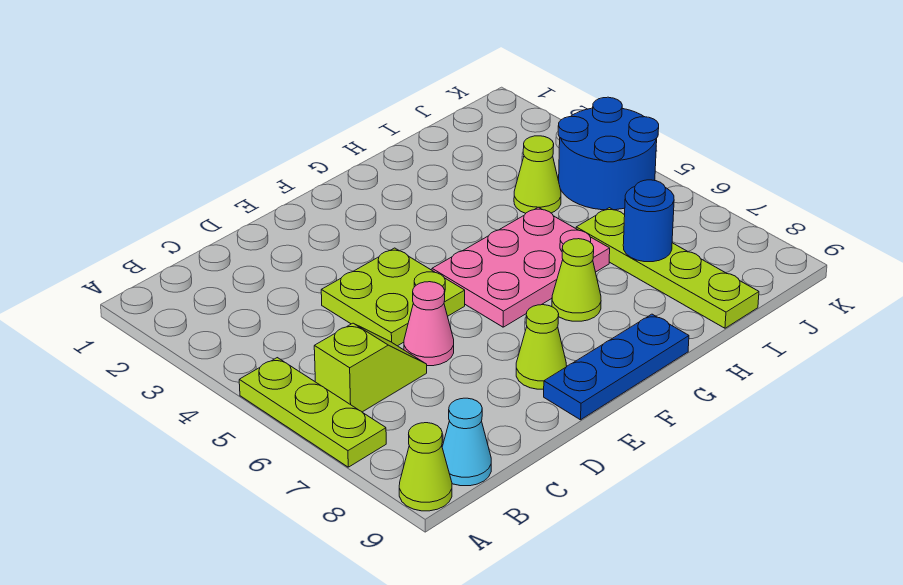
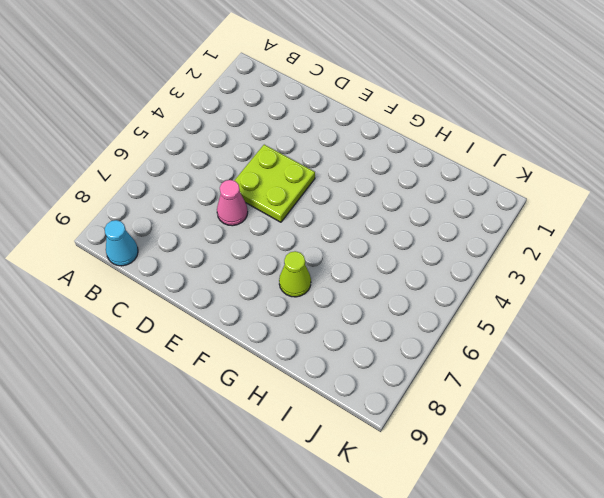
none -> lime plate A5:A7 level 1
none -> lime cone A9 level 1
none -> lime slope B6:C6 level 1 top B

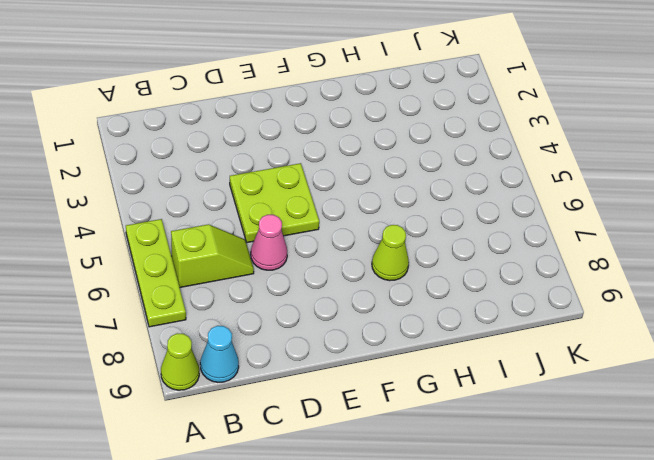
none -> lime cone E8 level 1
none -> blue plate E9:G9 level 1
none -> pink plate F5:H6 level 1

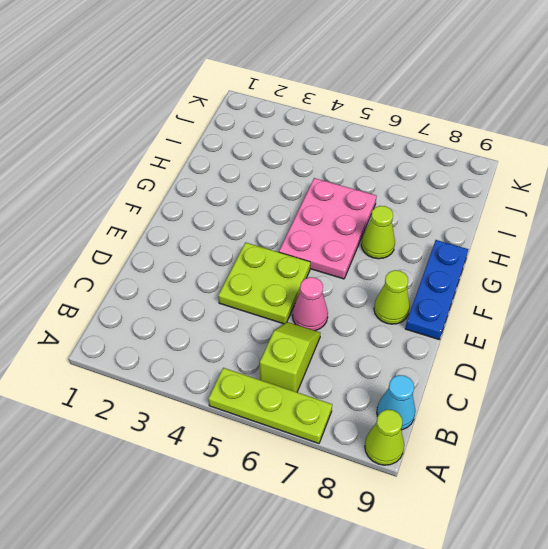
none -> lime cone I4 level 1
none -> lime plate I6:I9 level 1
none -> blue round brick J4:K5 level 1

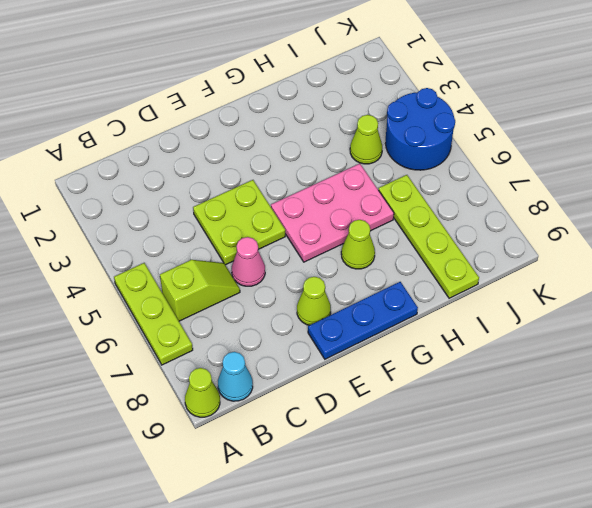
none -> blue round brick I7 level 2

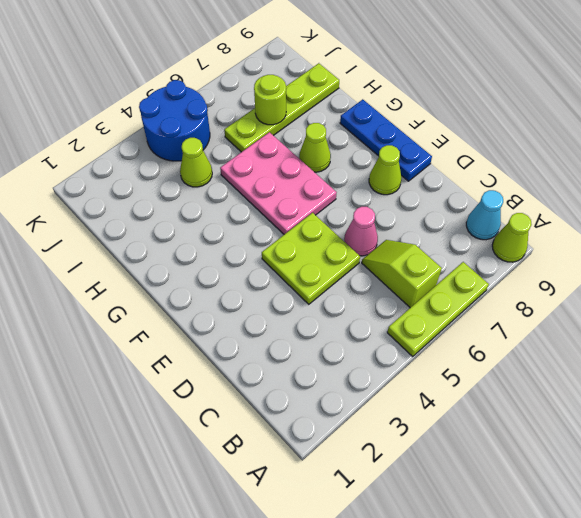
lime round brick I7 level 2 -> blue round brick I7 level 2

